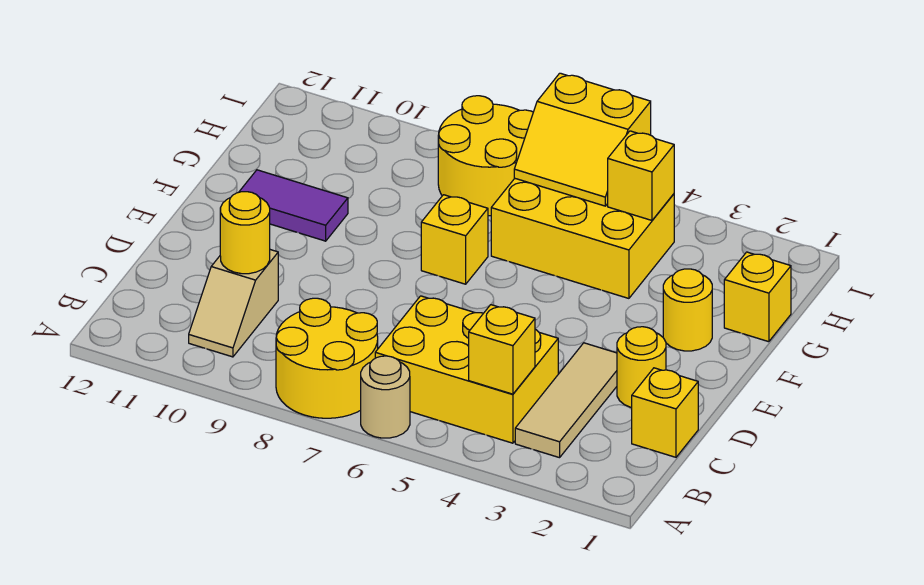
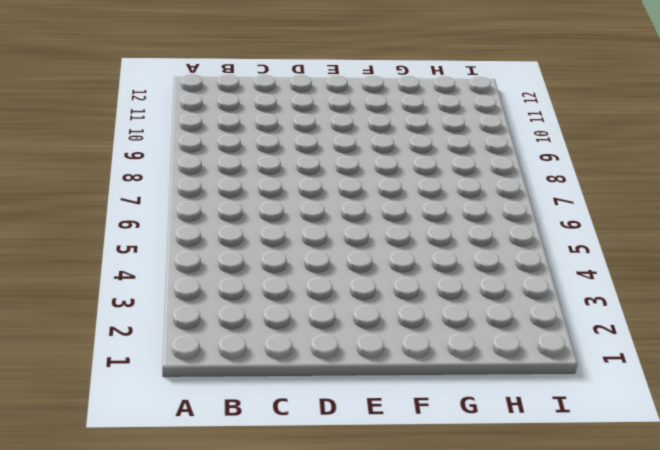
none -> tan round brick A6 level 1
none -> yellow round brick A7:B8 level 1
none -> tan tile B3:D3 level 1

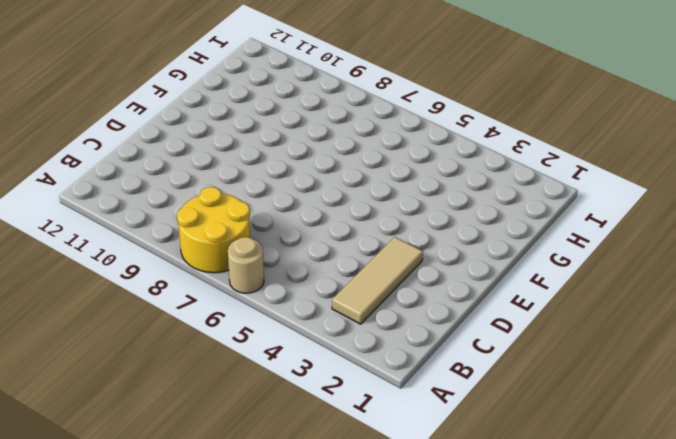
none -> yellow brick B4:C6 level 1
none -> tan slope B10:C10 level 1 top C
none -> yellow brick C1 level 1

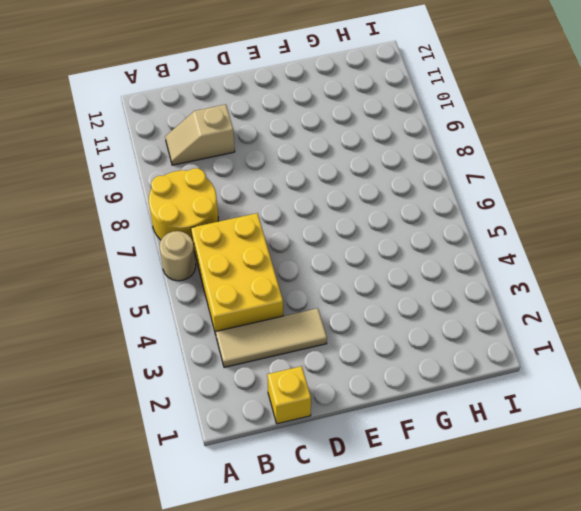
none -> yellow round brick D2 level 1
none -> yellow round brick F2 level 1
none -> yellow brick F7 level 1

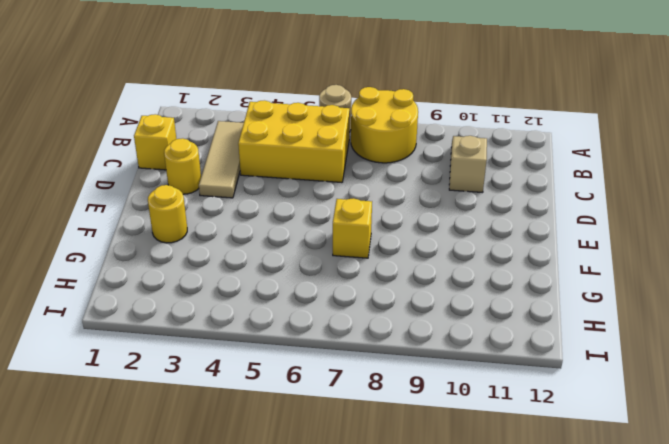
none -> purple tile F10:F11 level 1
none -> yellow brick G1 level 1
none -> yellow brick G4:H6 level 1

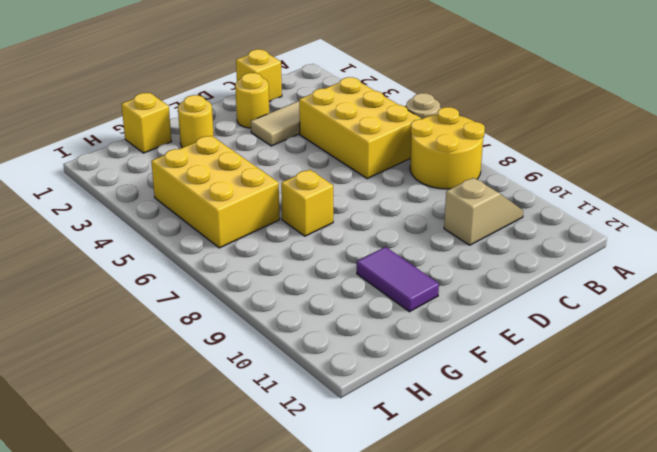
none -> yellow round brick H7:I8 level 1
none -> yellow brick B4 level 2
none -> yellow round brick C10 level 2

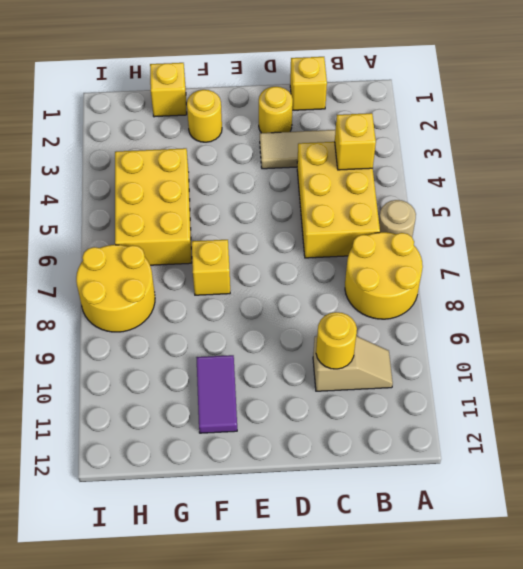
none -> yellow brick H4 level 2
none -> yellow slope H5:I6 level 2 top I

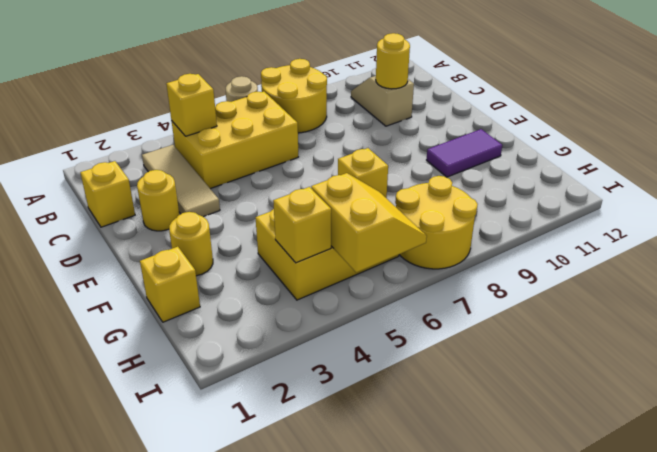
yellow slope H5:I6 level 2 top 5 -> yellow slope H5:I6 level 2 top I

